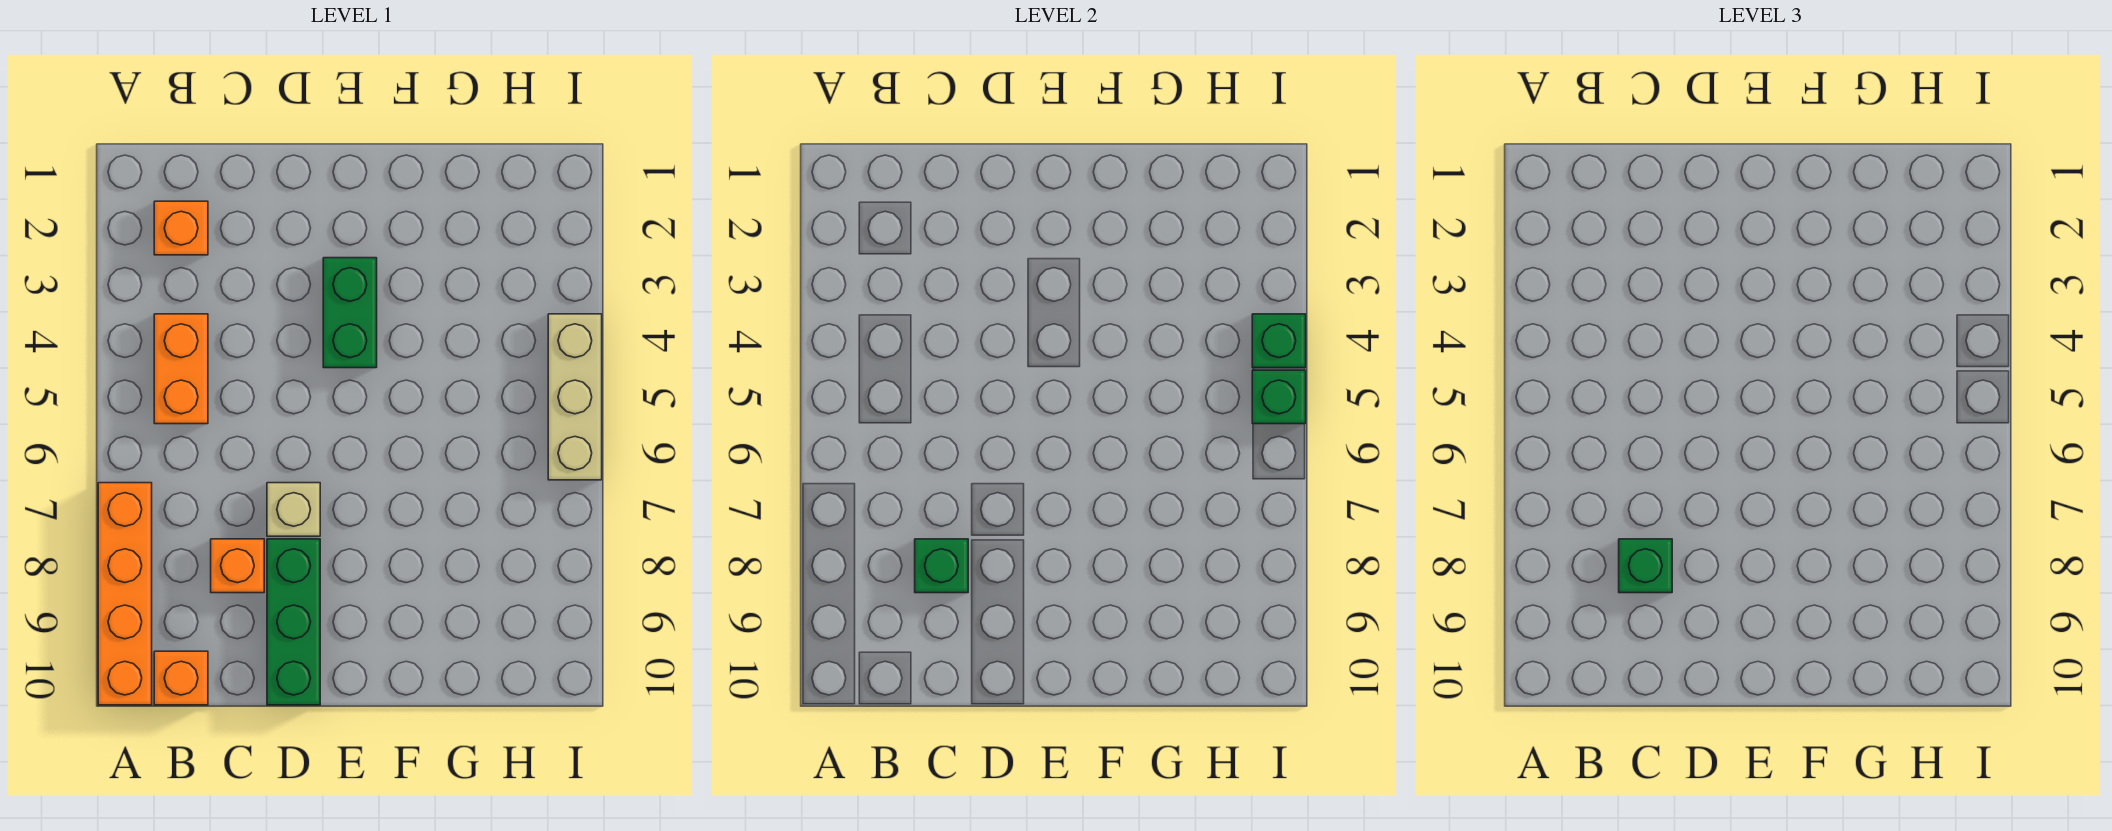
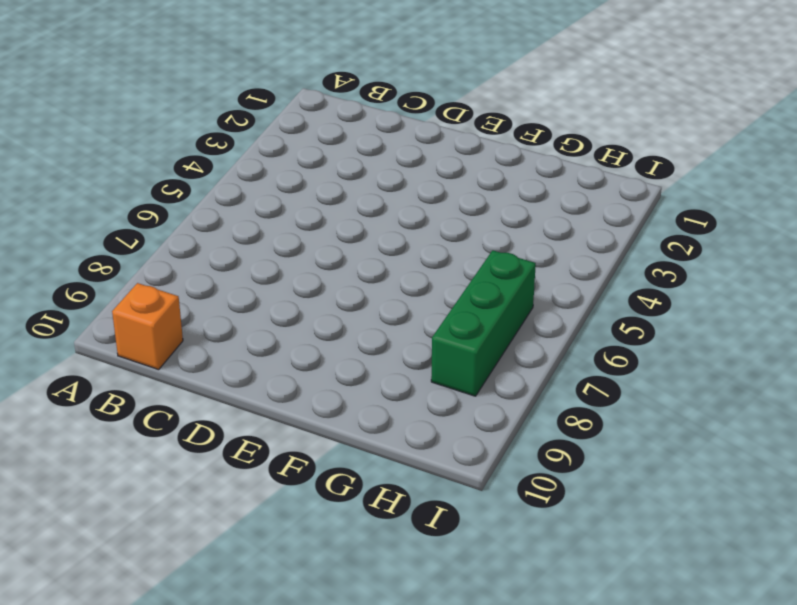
green brick H6:H8 level 1 -> green brick D8:D10 level 1
none -> orange brick A7:A10 level 1
none -> orange brick B2 level 1
none -> orange brick B4:B5 level 1

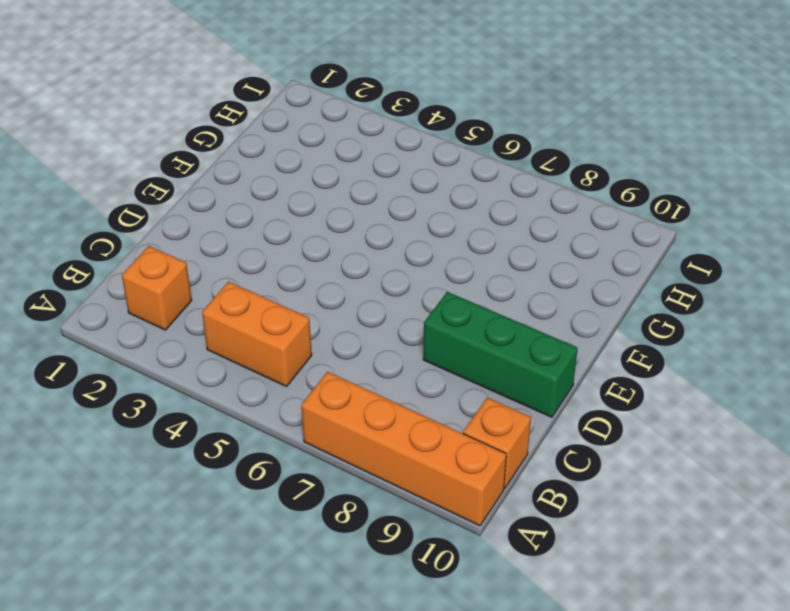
none -> orange brick C8 level 1
none -> tan brick D7 level 1
none -> green brick E3:E4 level 1

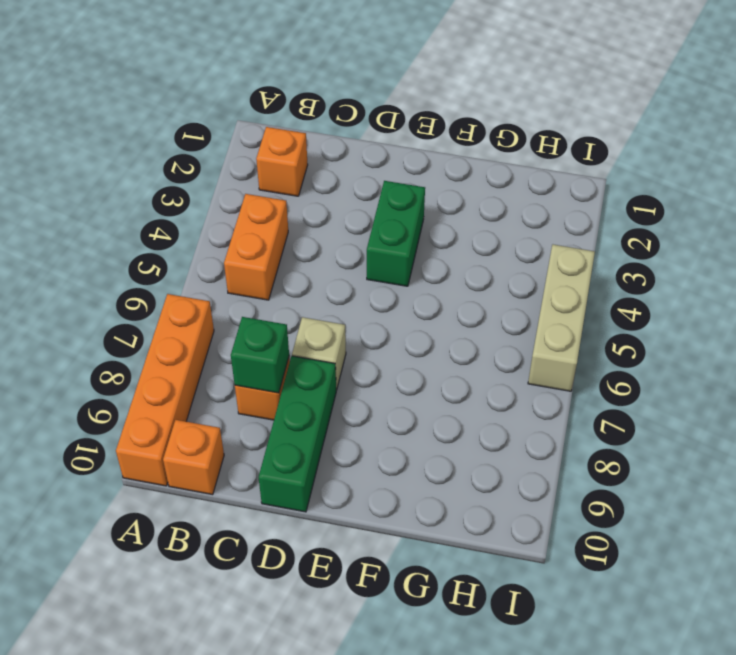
none -> green brick I4 level 2
none -> green brick I5 level 2
none -> green brick C8 level 3

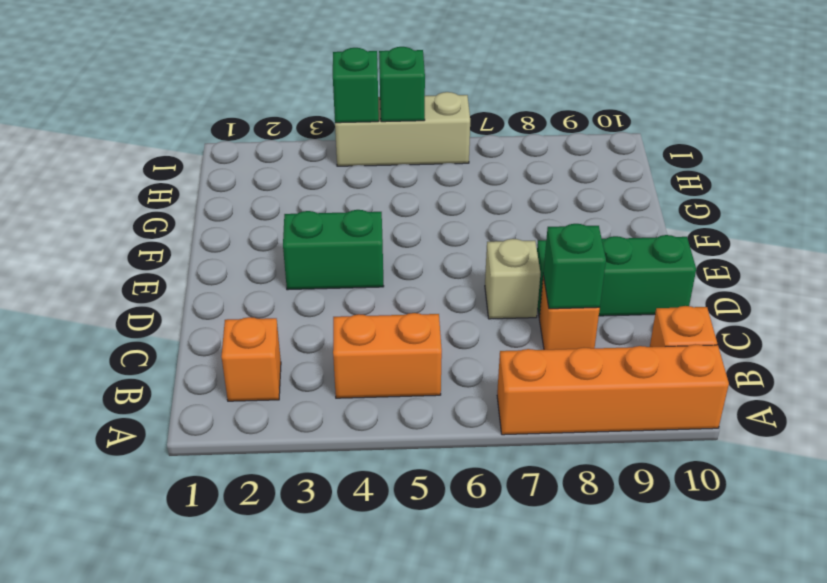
none -> green brick C8 level 3

